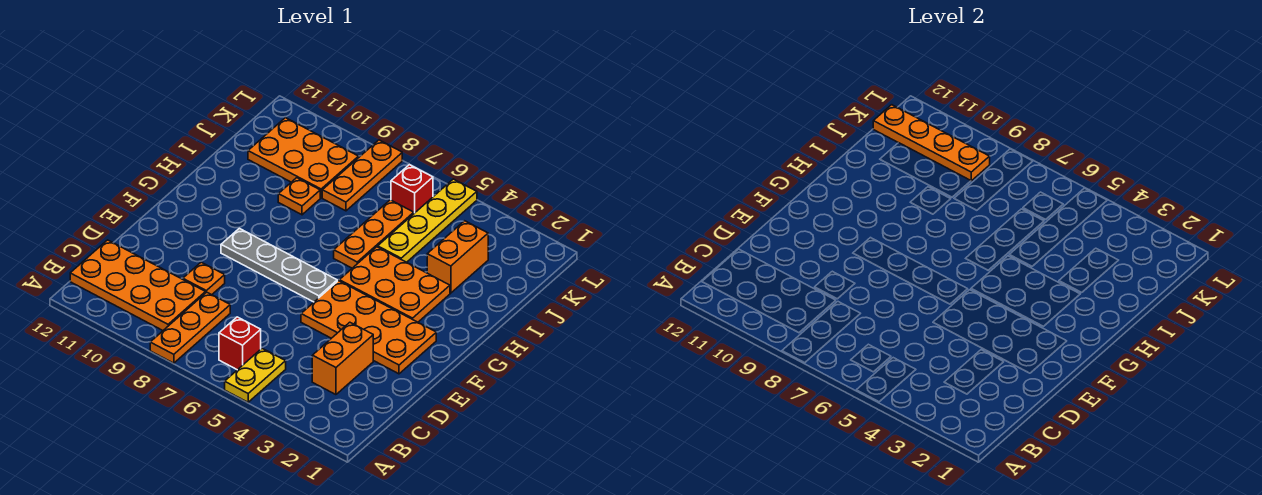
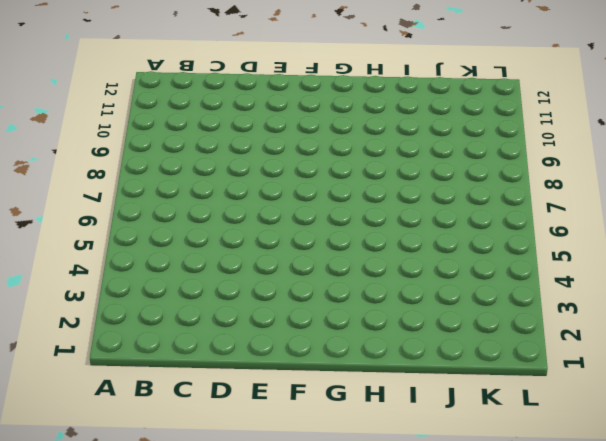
none -> yellow plate A5:B5 level 1
none -> orange plate A8:C8 level 1
none -> red brick B6 level 1

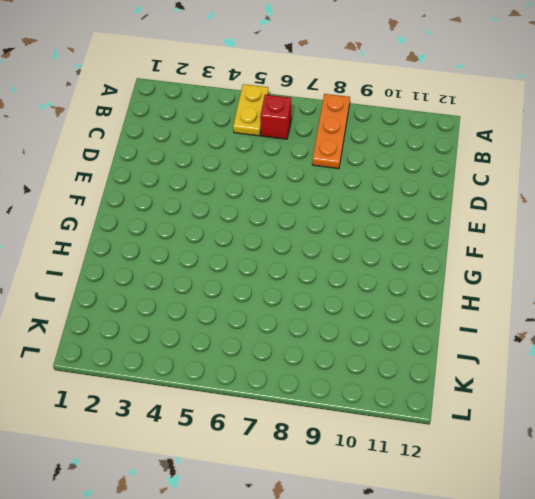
none -> orange plate B9:C12 level 1
none -> orange brick C3:D3 level 1
none -> orange plate D9 level 1

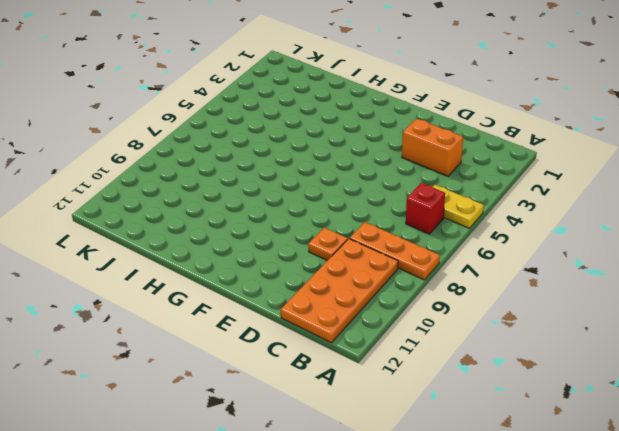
none -> orange plate E2:F5 level 1
none -> grey plate F6:F9 level 1
none -> orange plate G3:H5 level 1

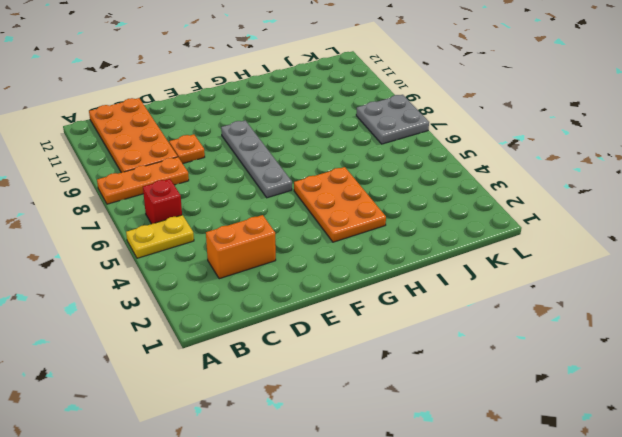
grey plate K7:L8 level 1 -> orange plate J8:L8 level 1
none -> orange plate E2:F5 level 1
none -> orange plate H6:J6 level 1
none -> orange brick I3:J3 level 1

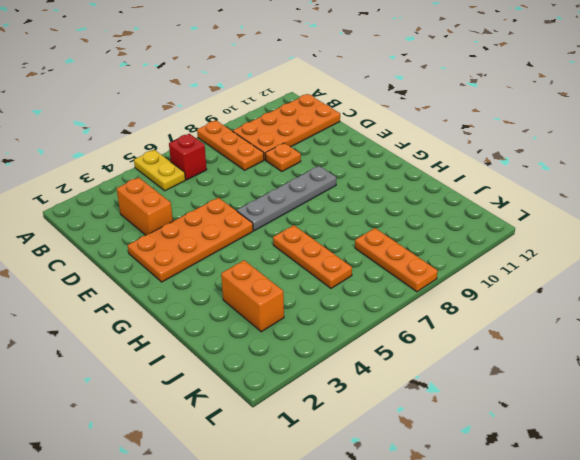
none -> orange plate G3:H5 level 1
none -> yellow plate I5:L5 level 1
none -> orange plate I9 level 1

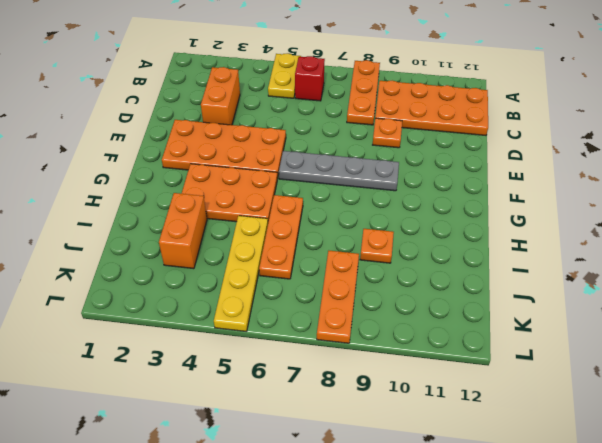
none -> orange plate J9:K11 level 1
none -> red brick K6 level 1
none -> orange plate K9:K12 level 2

